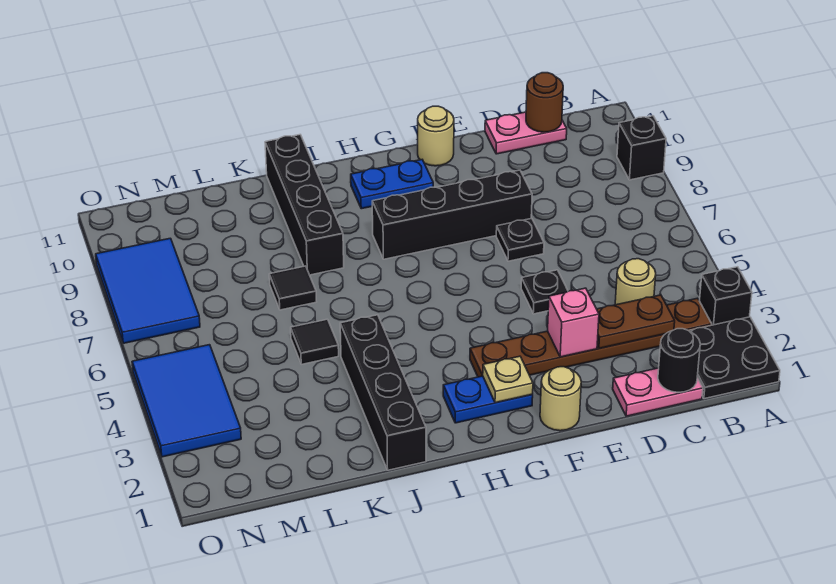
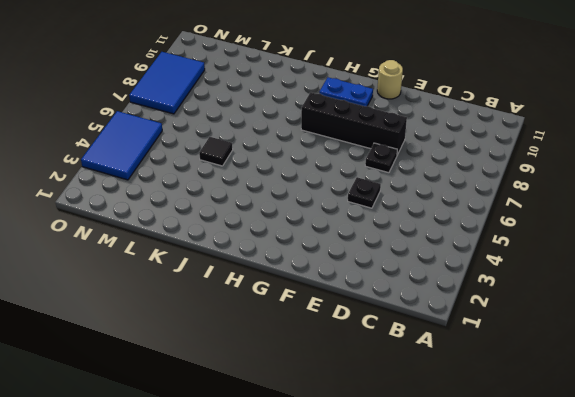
none -> black plate A1:B2 level 1
none -> black brick A3 level 1
none -> black brick A9 level 1

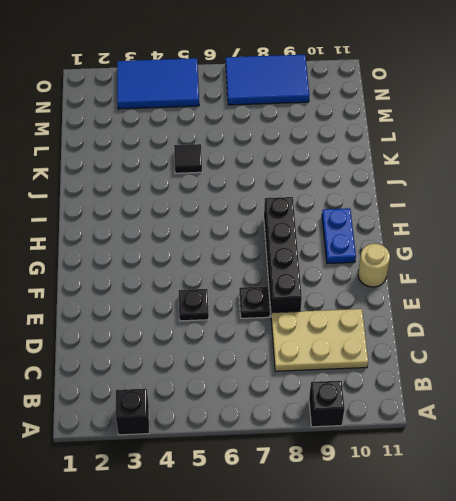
tan plate C8:D10 level 1 -> none
none -> black plate A1:B2 level 1
none -> brown plate B3:G3 level 1
none -> pink plate C1:D1 level 1

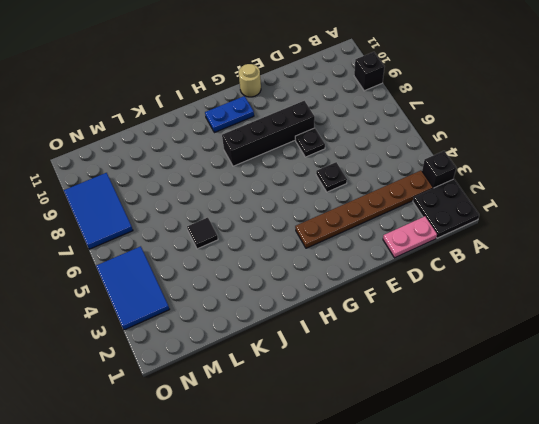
none -> tan round brick C4 level 1
none -> pink plate C11:D11 level 1
none -> tan round brick F1 level 1

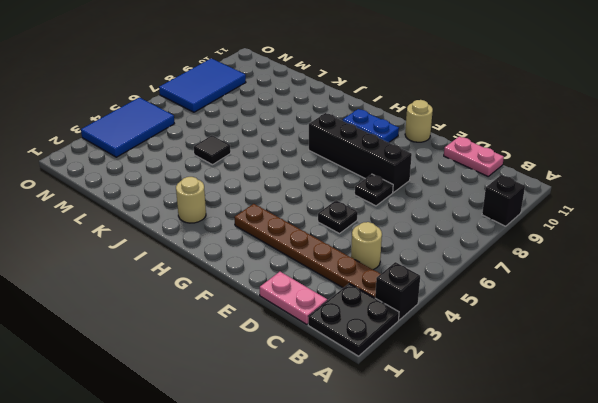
tan round brick I2 level 1 -> tan round brick F1 level 1
none -> blue plate G2:H2 level 1
none -> black brick J1:J4 level 1
none -> black brick J8:J11 level 1

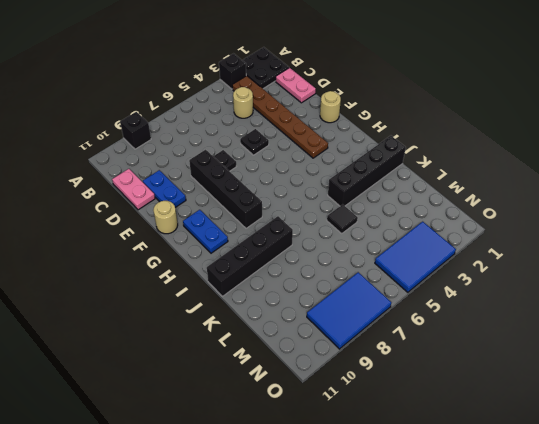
blue plate D10:E10 level 1 -> blue plate G2:H2 level 1
none -> black tile K7 level 1
none -> black round brick C1 level 2
none -> brown plate C3:D3 level 2

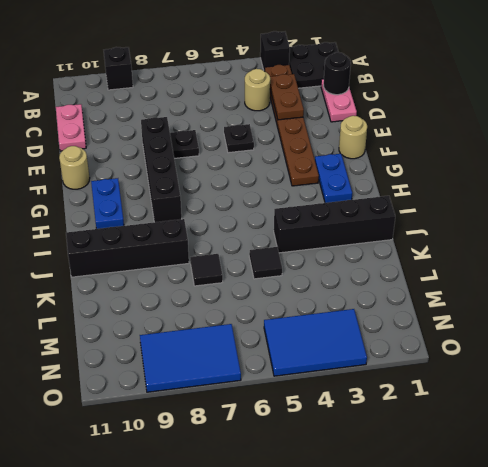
none -> brown round brick C11 level 2
none -> pink brick E3 level 2
none -> tan plate G2 level 2

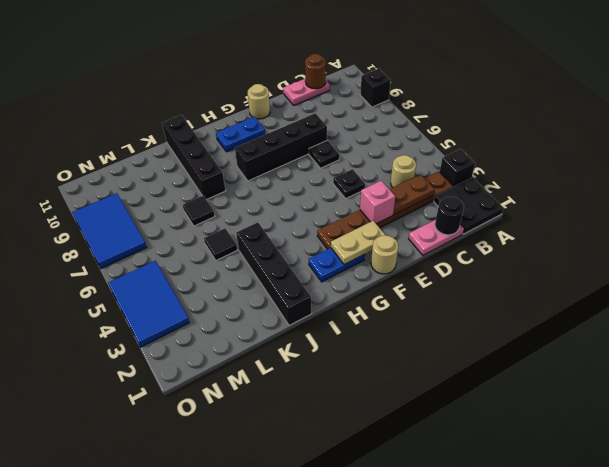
tan plate F2:G2 level 2 -> tan plate G2 level 2

